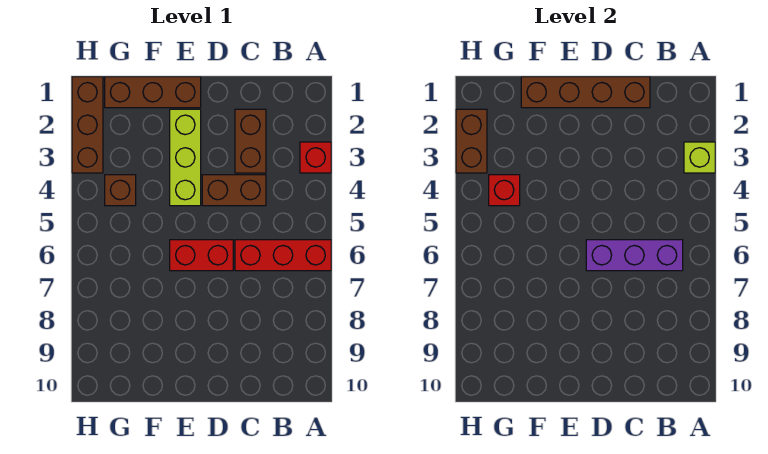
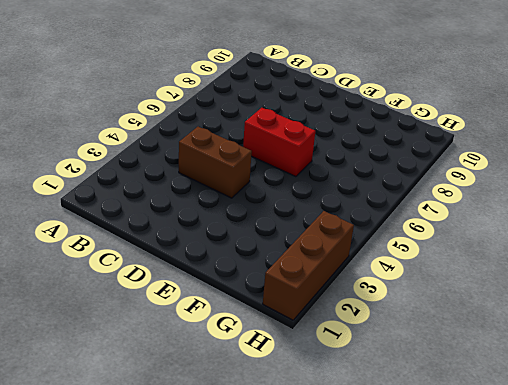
none -> red brick A3 level 1
none -> red brick A6:C6 level 1
none -> brown brick C2:C3 level 1

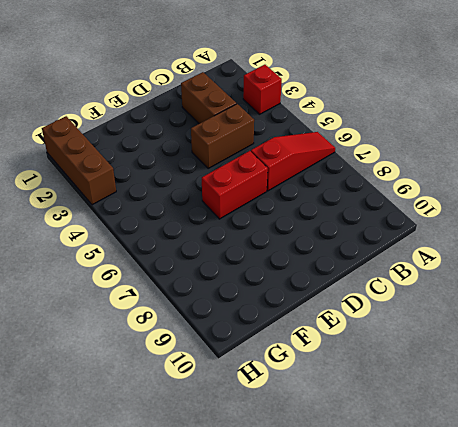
red slope A6:C6 level 1 top C -> red brick A6:C6 level 1
none -> brown brick E1:G1 level 1
none -> lime brick E2:E4 level 1
none -> brown brick G4 level 1

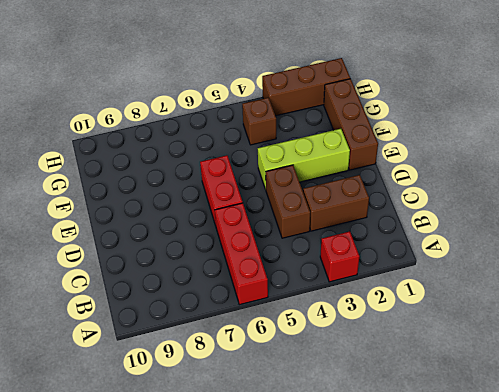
none -> lime brick A3 level 2
none -> purple brick B6:D6 level 2
none -> brown brick C1:F1 level 2

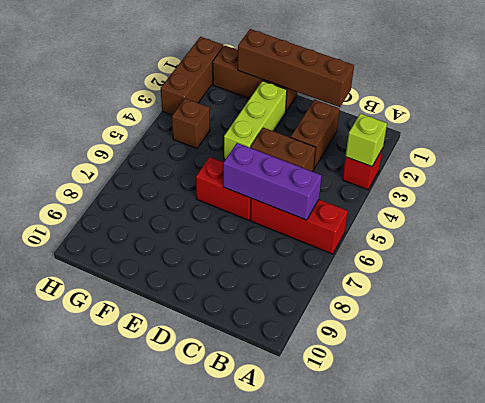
none -> red brick G4 level 2
none -> brown brick H2:H3 level 2

